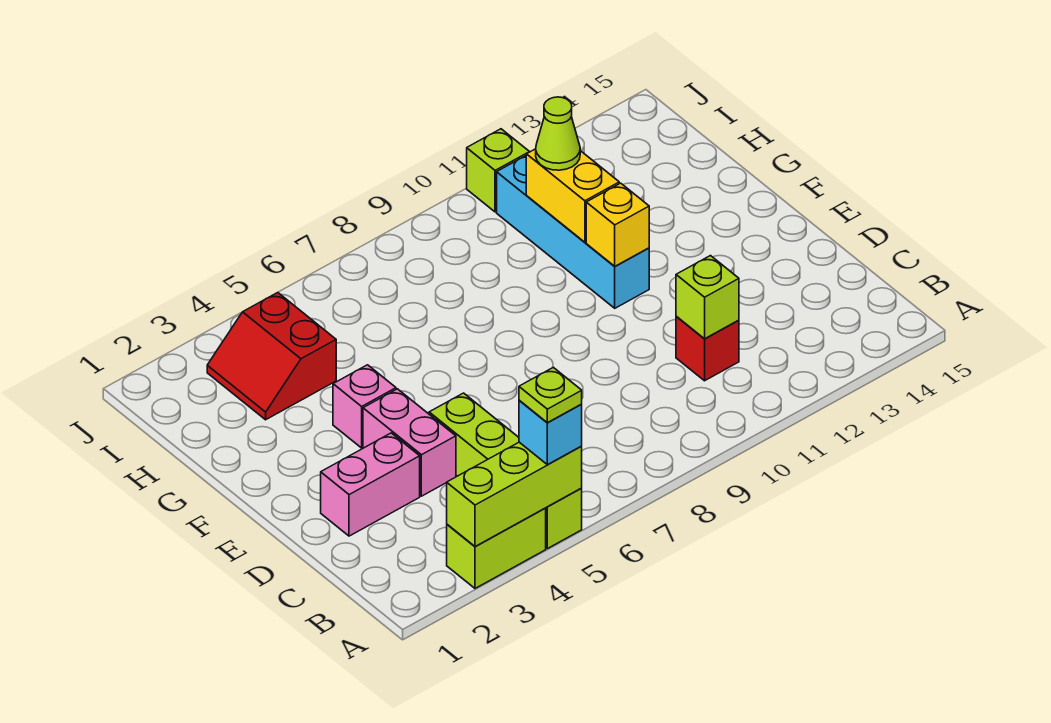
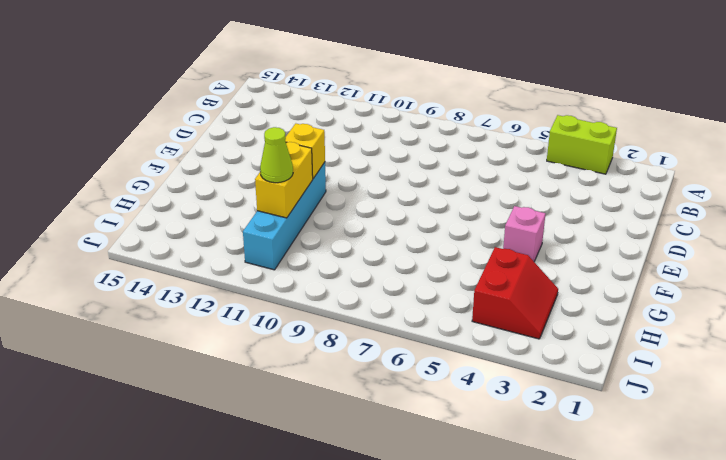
none -> lime brick A5:D5 level 1
none -> red brick C11 level 1
none -> pink brick D2:D3 level 1

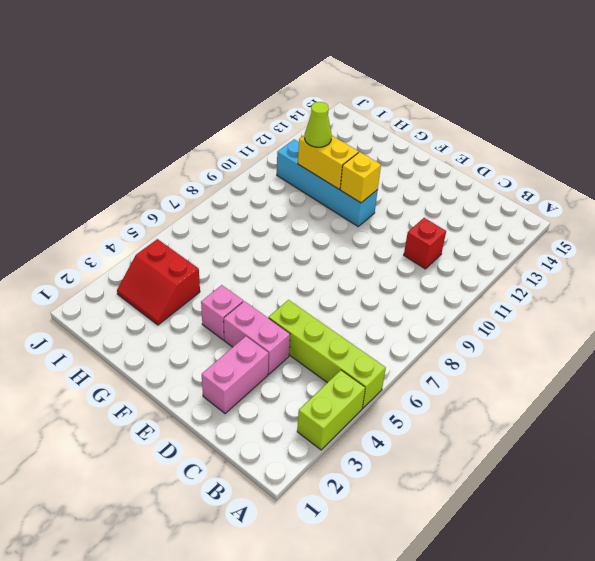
none -> lime brick J11 level 1
none -> lime brick A3:A5 level 2
none -> lime brick C11 level 2

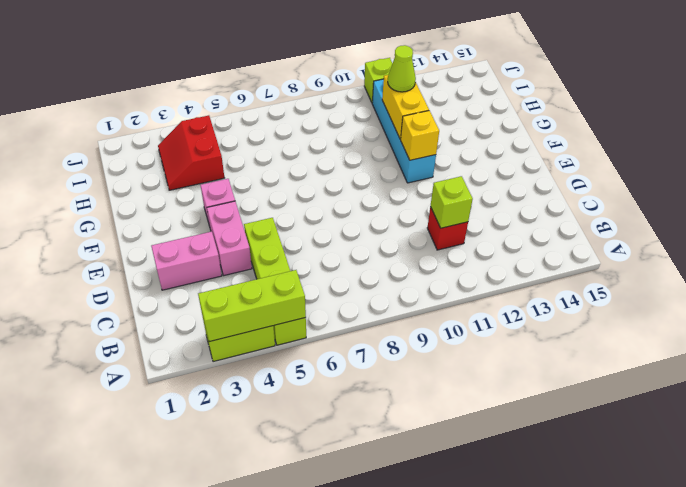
none -> cyan brick A5 level 3
none -> lime plate A5 level 4

